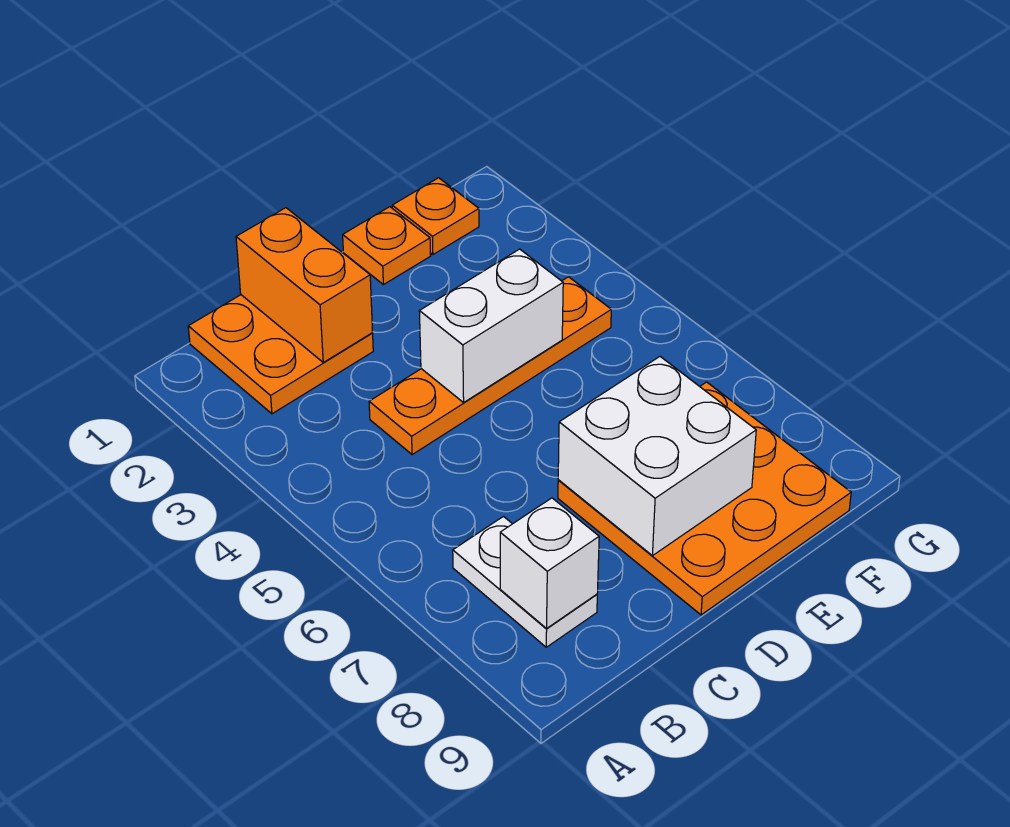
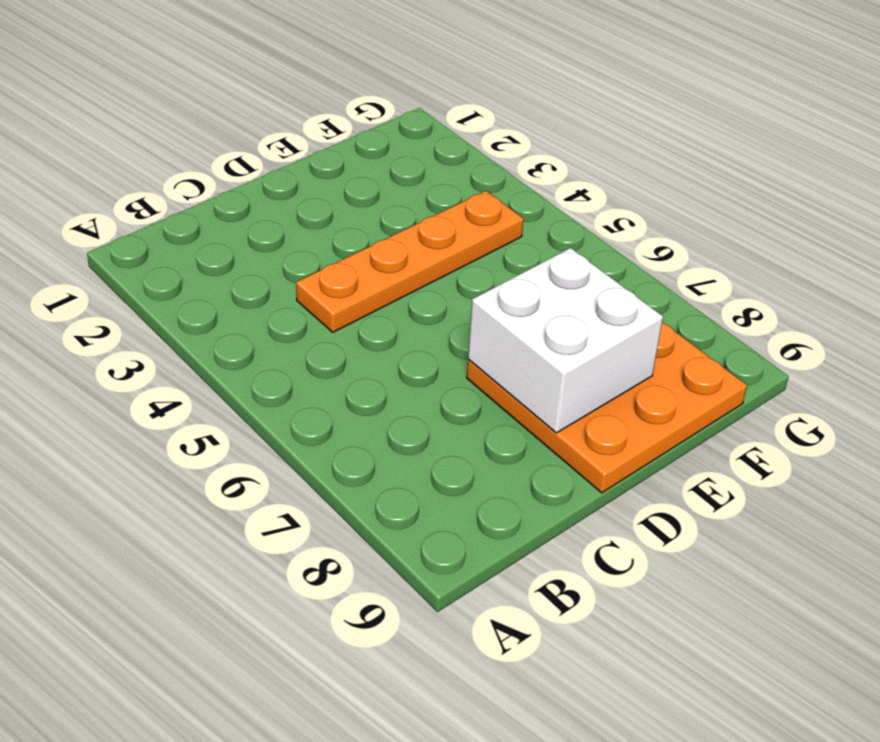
none -> orange plate B1:C2 level 1
none -> white plate B7:B8 level 1

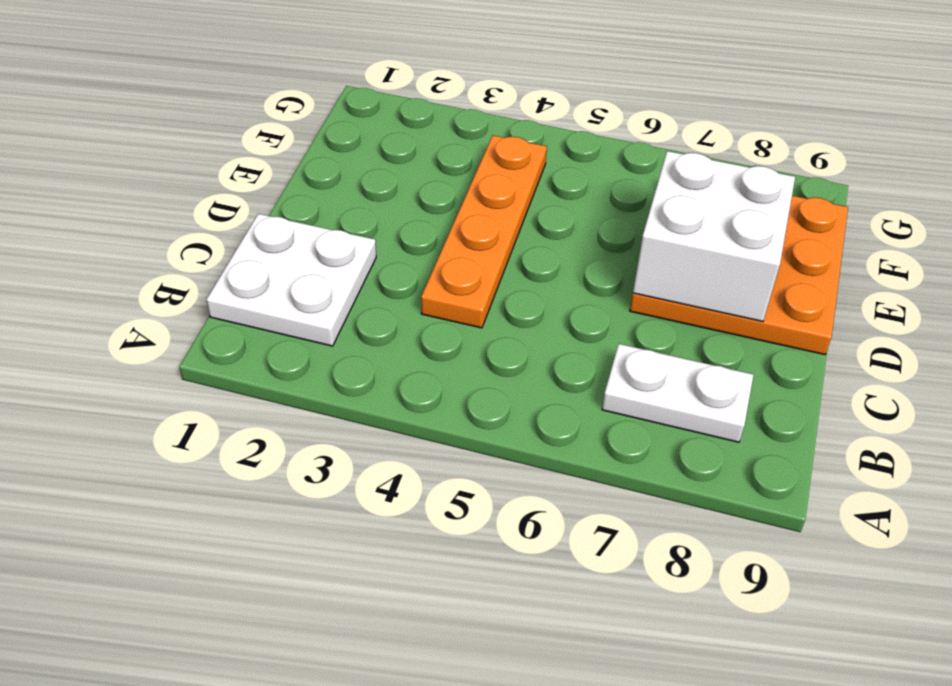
white plate B1:C2 level 1 -> orange plate B1:C2 level 1
none -> orange plate E1 level 1
none -> orange plate F1 level 1

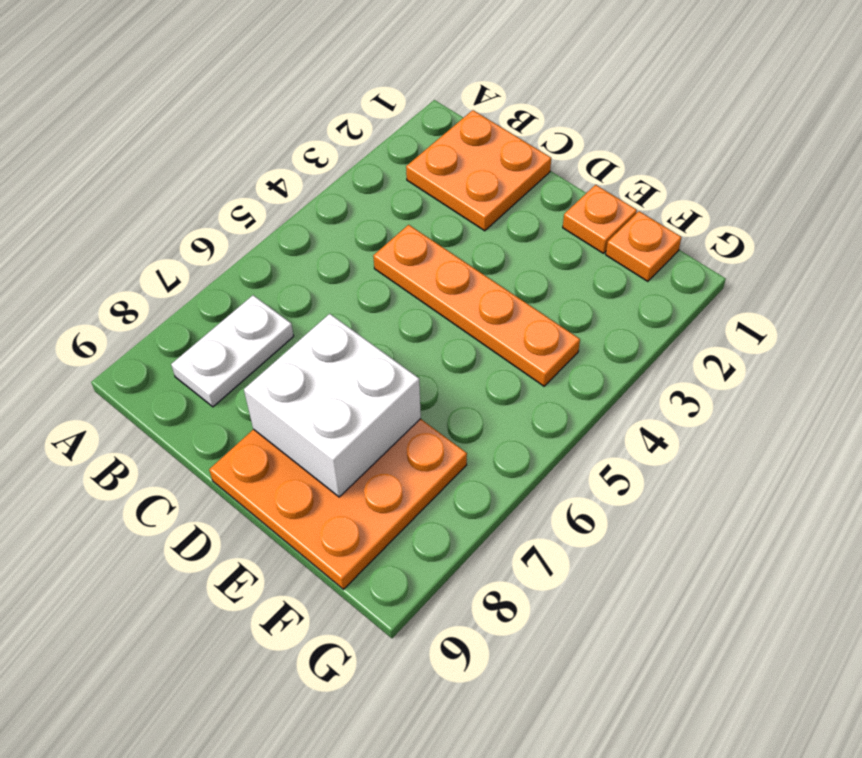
none -> white brick B8 level 2
none -> orange brick C1:C2 level 2

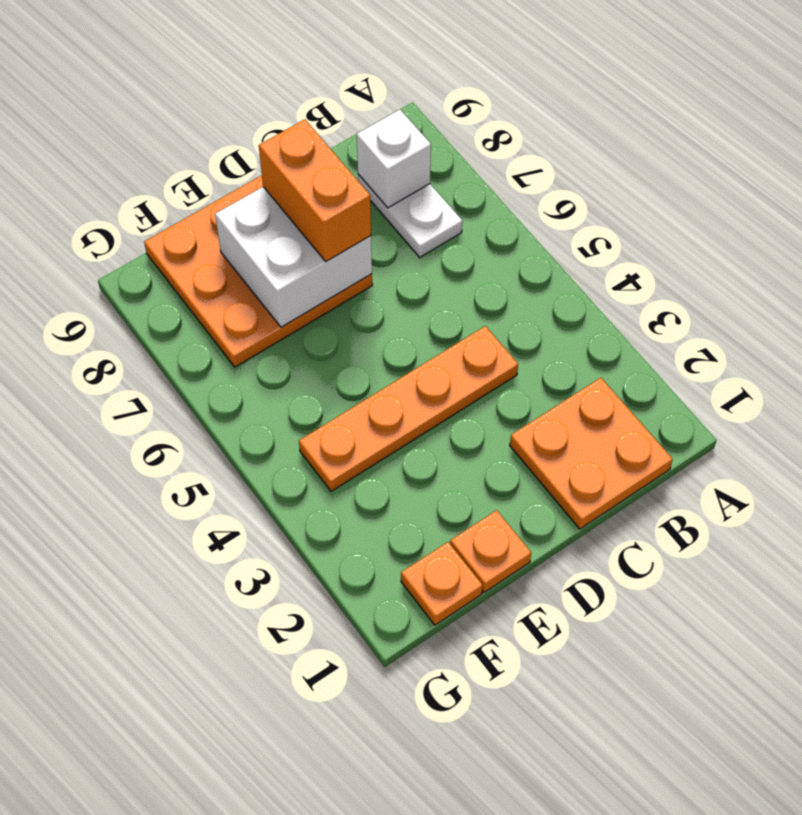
orange brick D7:D8 level 3 -> orange brick C1:C2 level 2
none -> white brick D4:E4 level 2

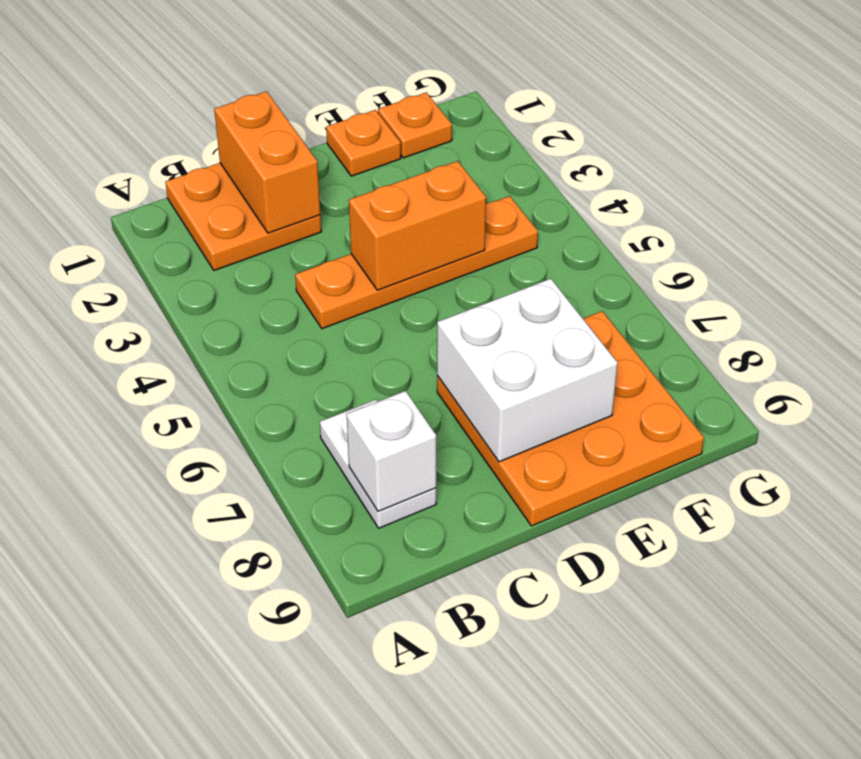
orange brick D4:E4 level 2 -> white brick D4:E4 level 2

